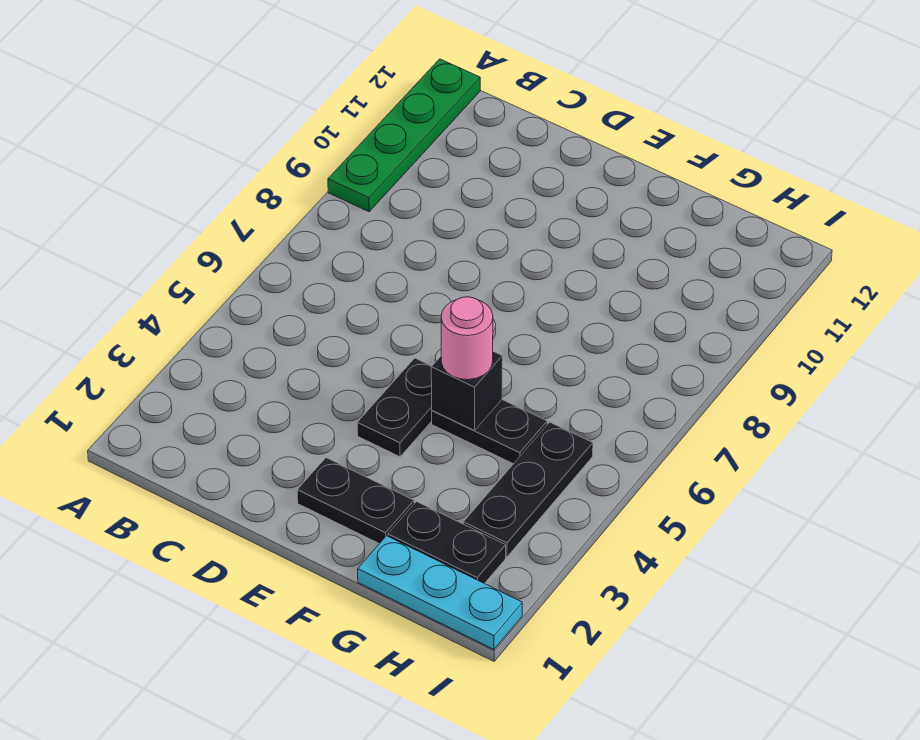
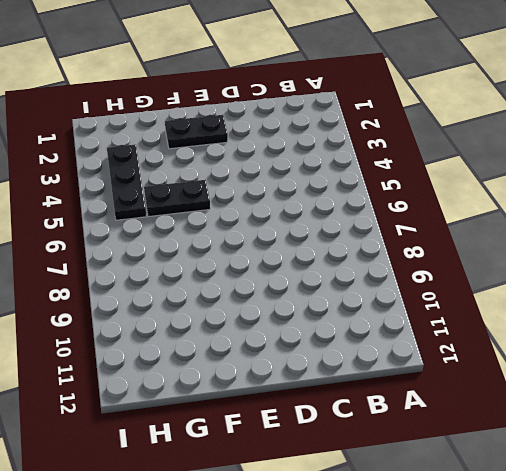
none -> green plate A9:A12 level 1
none -> black plate E4:E5 level 1

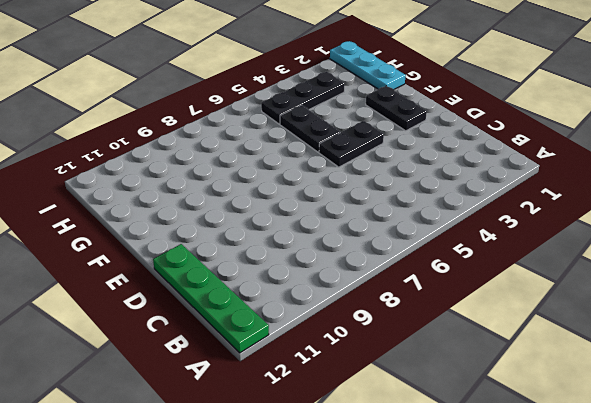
green plate A12:D12 level 1 -> green plate A9:A12 level 1
none -> black plate G2:H2 level 1
none -> black brick F5 level 2

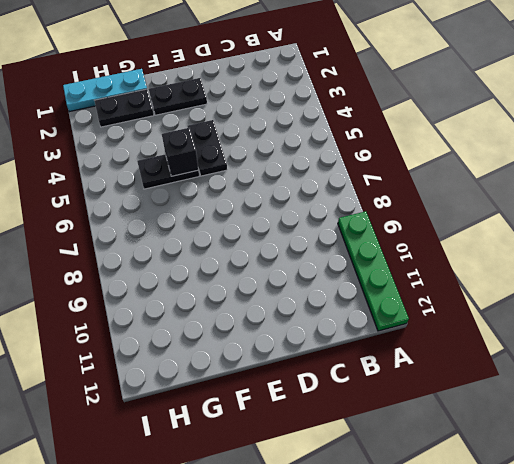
none -> black plate H3:H5 level 1
none -> pink round brick F5 level 3

